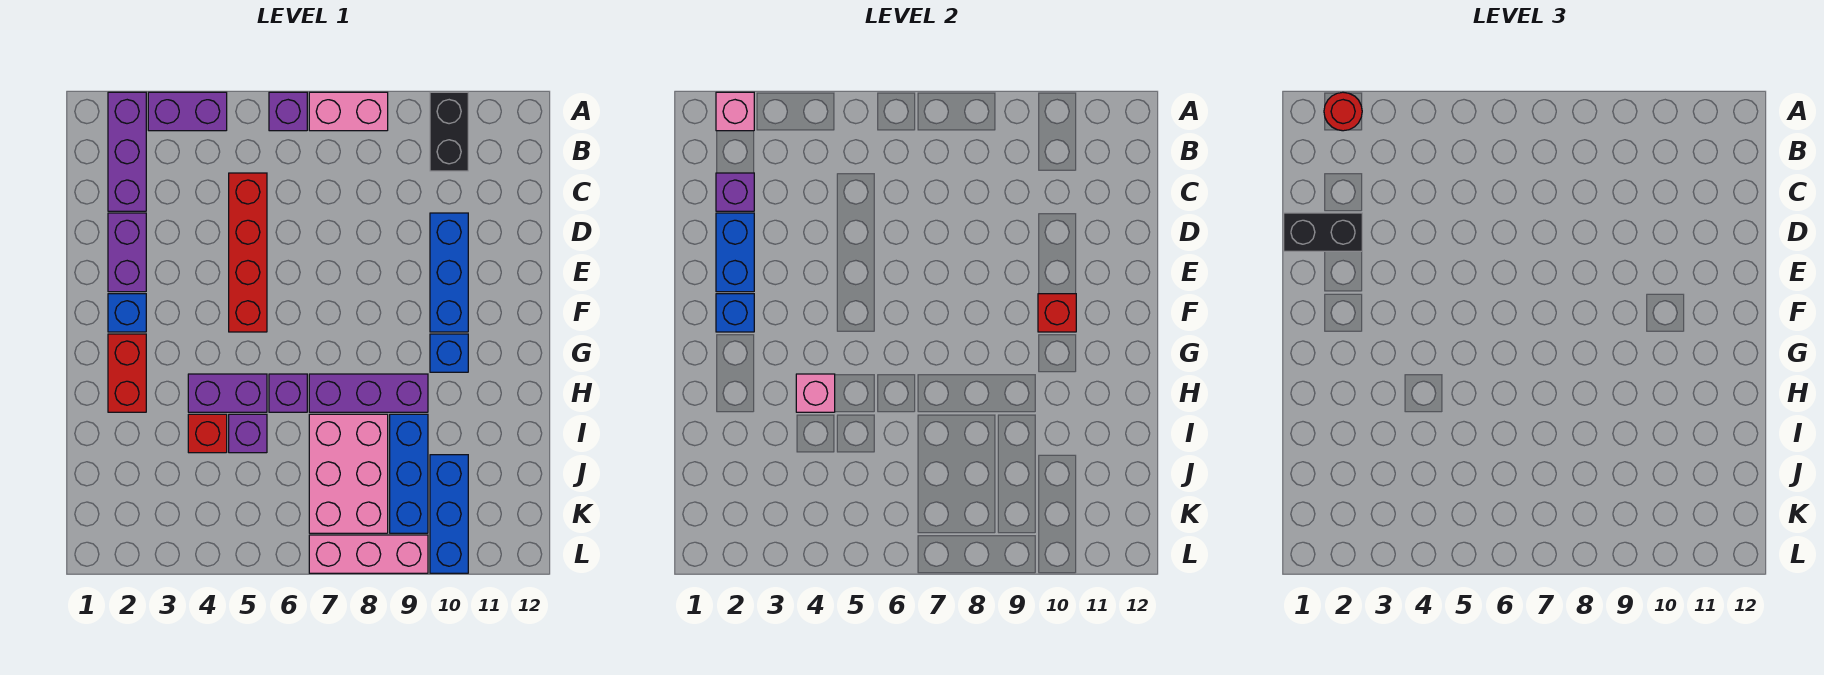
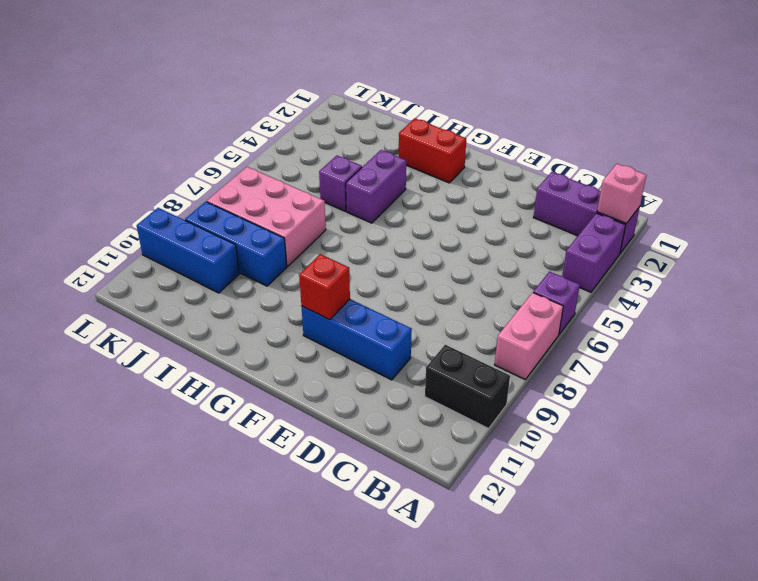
none -> red brick C5:F5 level 1
none -> purple brick D2:E2 level 1
none -> blue brick F2 level 1

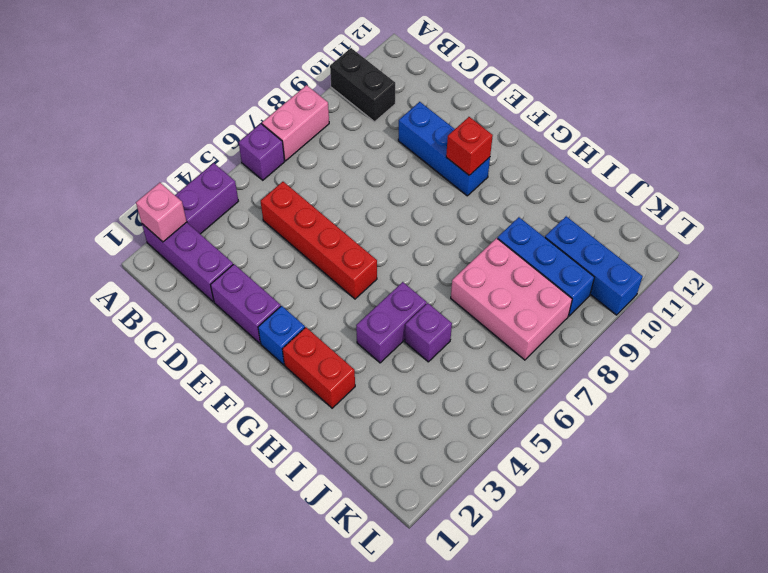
none -> blue brick G10 level 1
none -> purple brick H6 level 1
none -> purple brick H7:H9 level 1

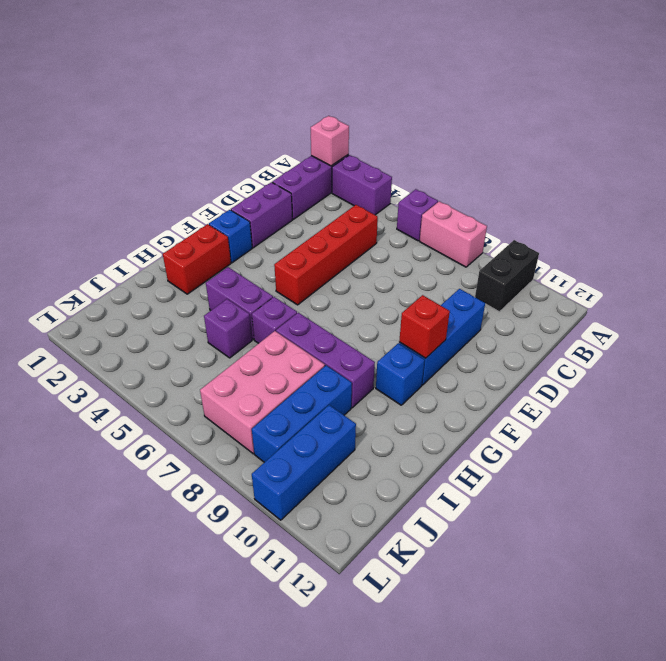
none -> red brick I4 level 1
none -> pink brick L7:L9 level 1
none -> purple brick C2 level 2

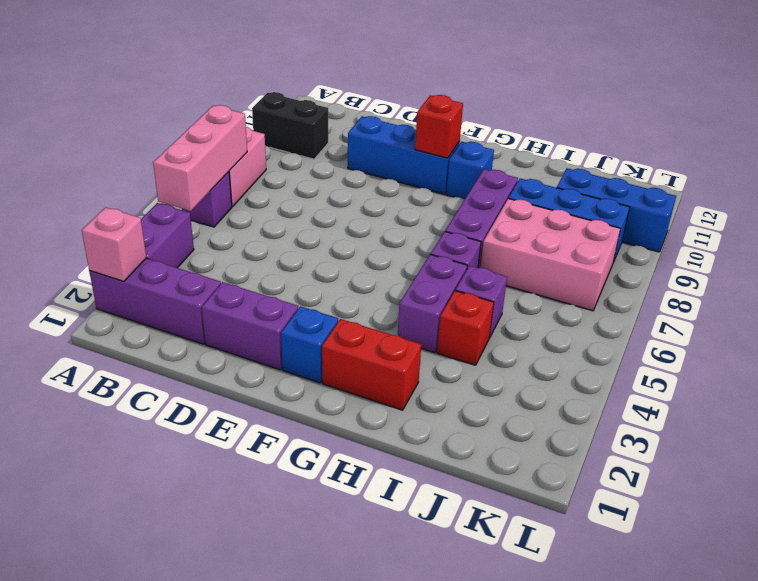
pink brick A5:A7 level 2 -> pink brick L7:L9 level 1
none -> red brick C5:F5 level 1
none -> purple brick C2 level 2
none -> blue brick D2:E2 level 2

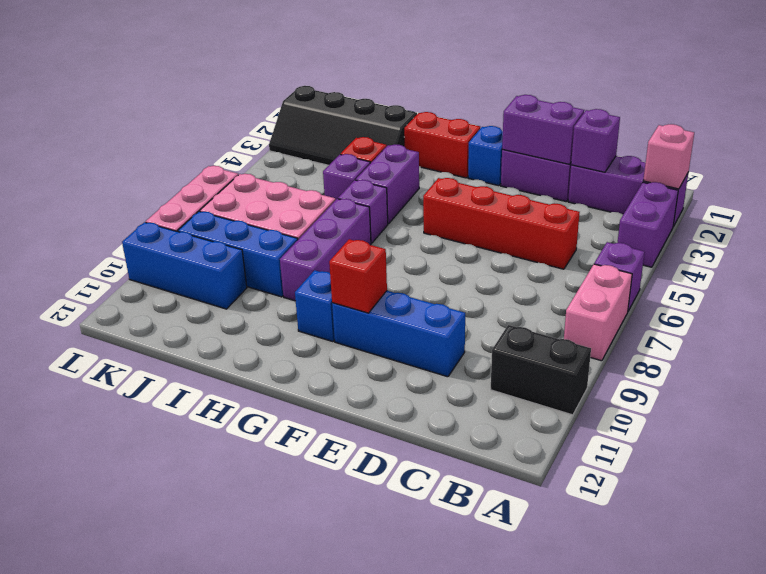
purple brick D2:E2 level 2 -> blue brick D2:E2 level 2
black slope I2:L3 level 1 top 2 -> none
none -> blue brick F2 level 2
none -> pink brick H4 level 2
none -> red round brick A2 level 3

